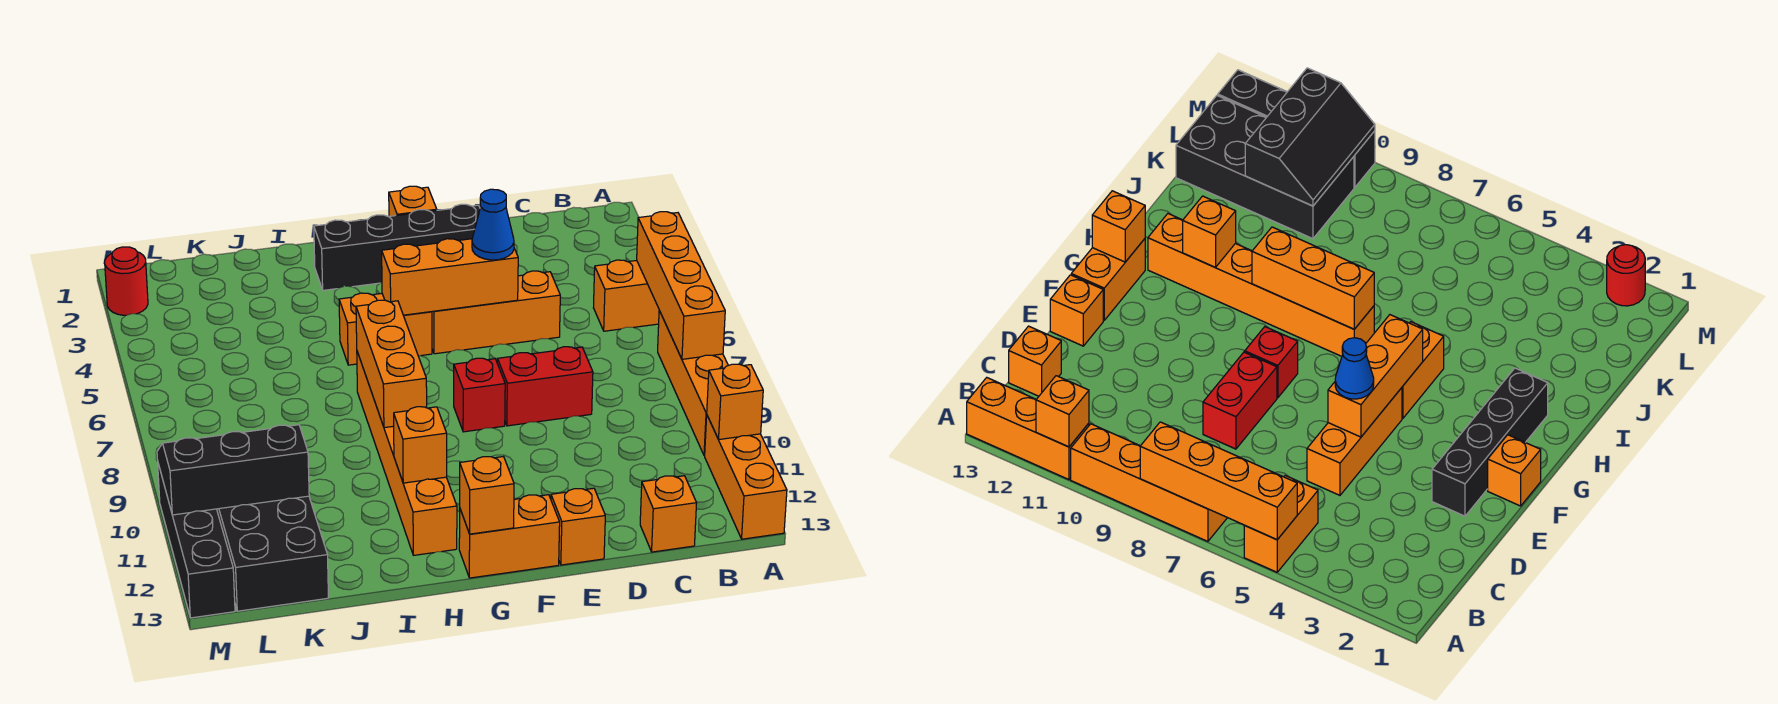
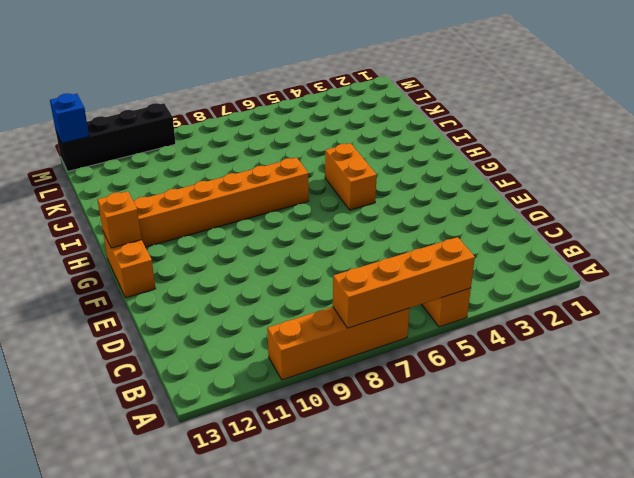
blue brick M13 level 2 -> none
none -> orange brick A11:A13 level 1
none -> orange brick C13 level 1
none -> orange brick D5:F5 level 1

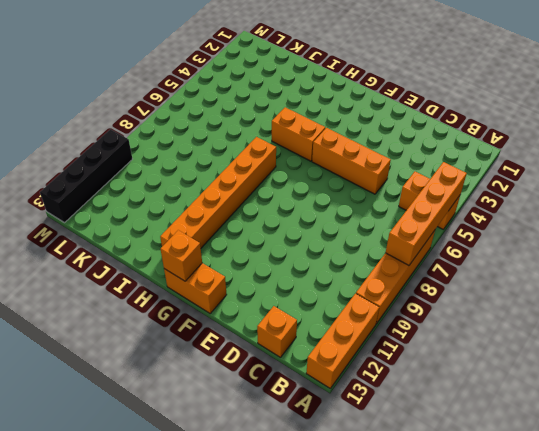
none -> red brick D8:E8 level 1
none -> black brick E2:H2 level 1
none -> orange brick E13 level 1

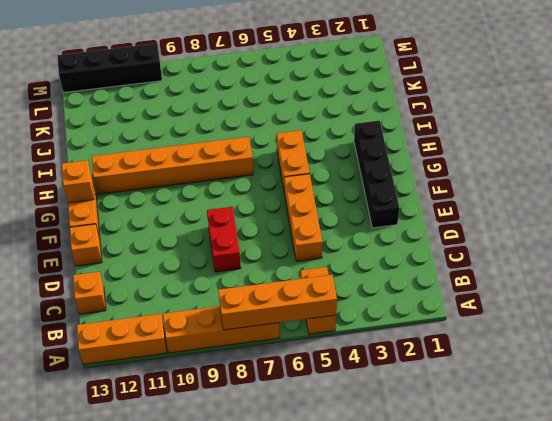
none -> orange brick F1 level 1
none -> red brick F8 level 1
none -> black brick K10:L13 level 1

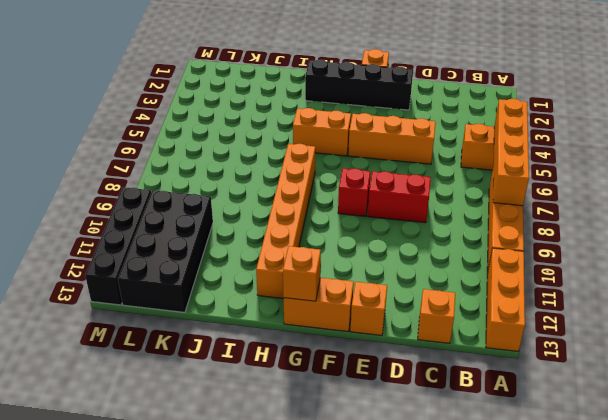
none -> red round brick M2 level 1
none -> orange brick A11 level 2
none -> orange brick E5:G5 level 2

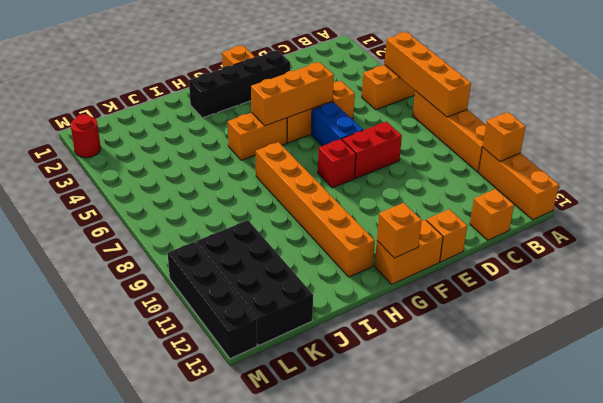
blue brick E6:E7 level 1 -> none
none -> orange brick H7:H9 level 2
none -> orange brick H11 level 2
none -> black slope K10:M11 level 2 top 11

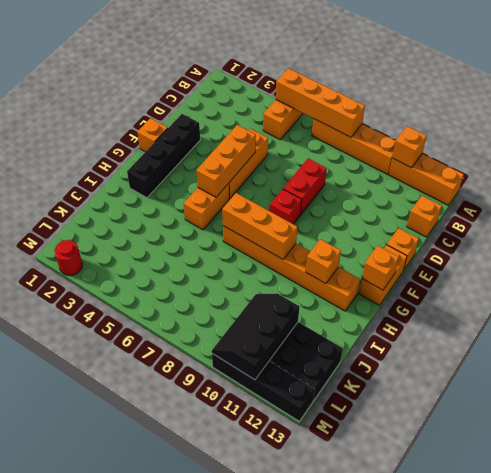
none -> blue cone E5 level 3

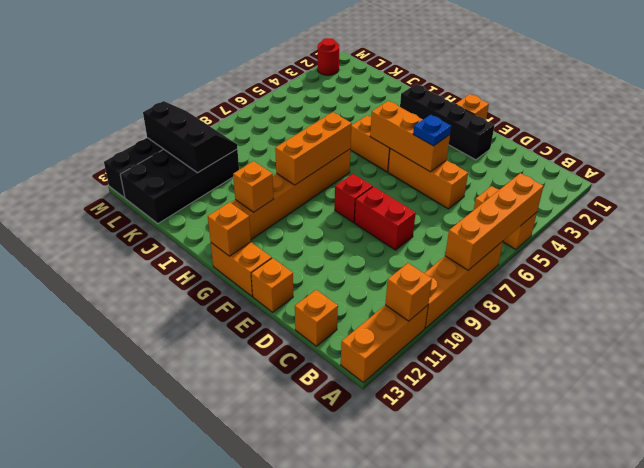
blue plate E5 level 3 -> blue cone E5 level 3

